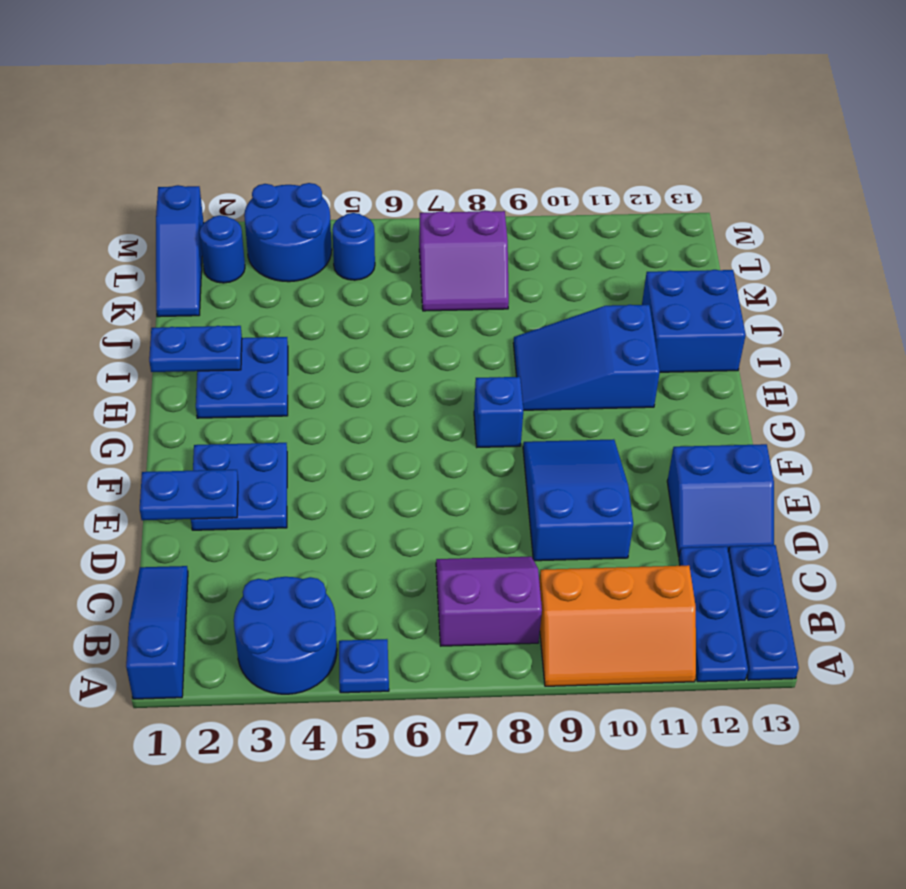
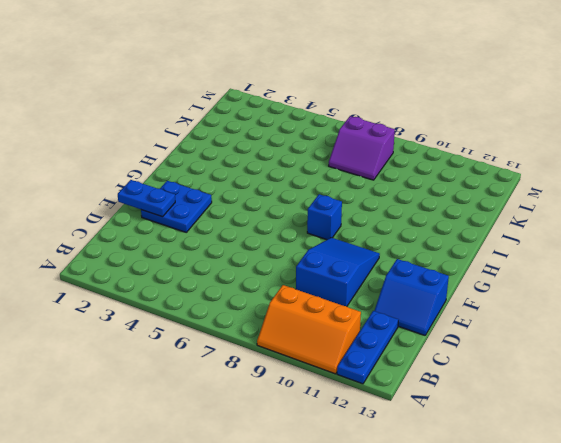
none -> blue slope A1:C1 level 1 top A
none -> blue round brick A3:B4 level 1
none -> blue plate A5 level 1

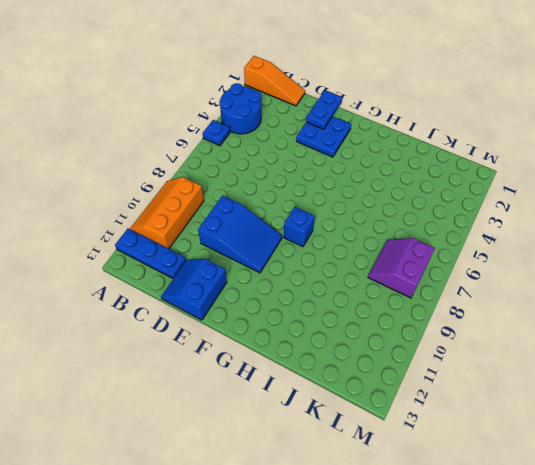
orange slope A1:C1 level 1 top A -> blue slope A1:C1 level 1 top A
none -> blue plate A13:C13 level 1
none -> purple slope B7:C8 level 1 top B
none -> blue plate H2:I3 level 1

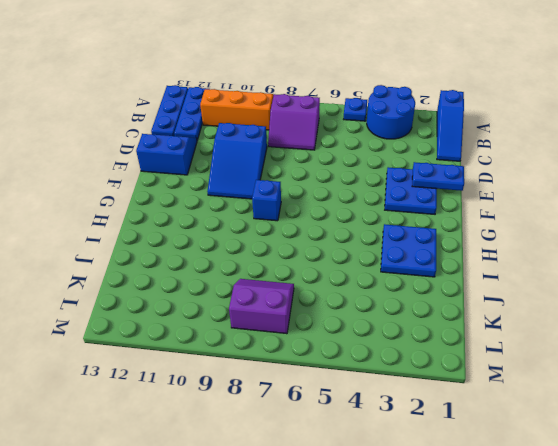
none -> blue slope H9:I11 level 1 top 11
none -> blue brick I12:J13 level 1
none -> blue slope K1:M1 level 1 top M

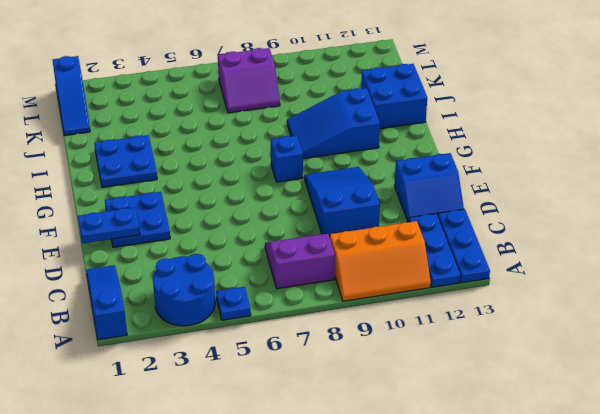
none -> blue round brick L2 level 1
none -> blue round brick L3:M4 level 1
none -> blue round brick L5 level 1

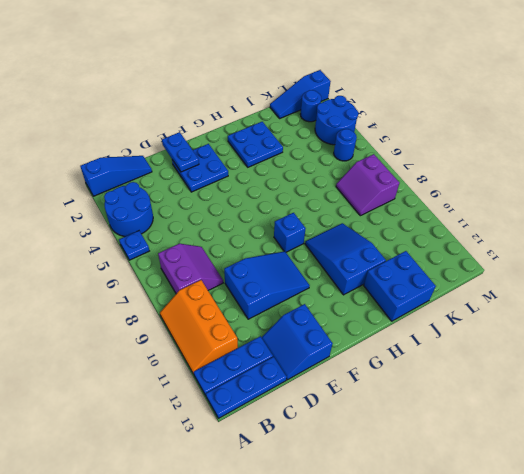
none -> blue plate I1:I2 level 2

